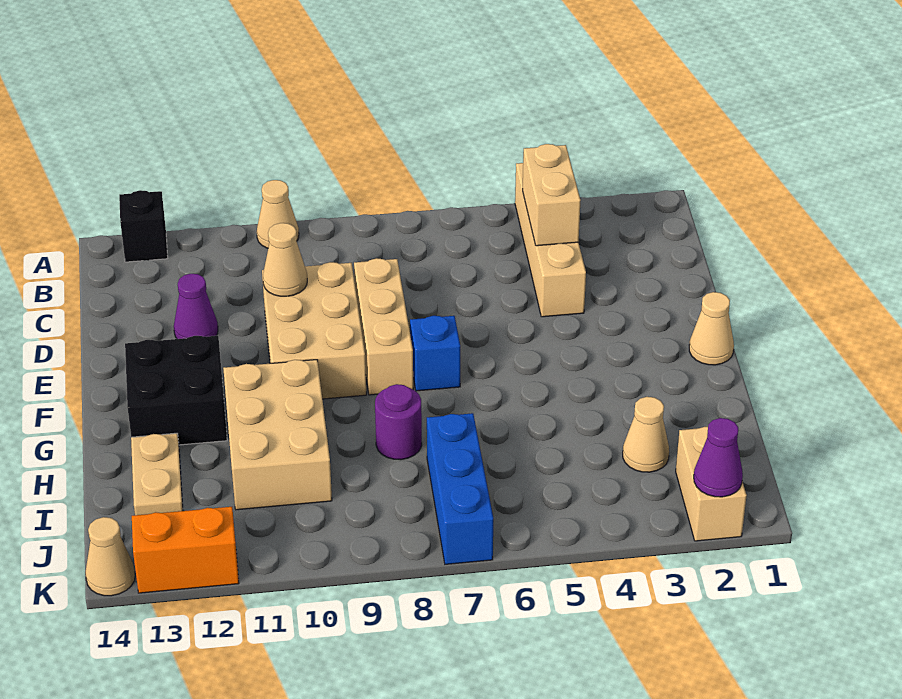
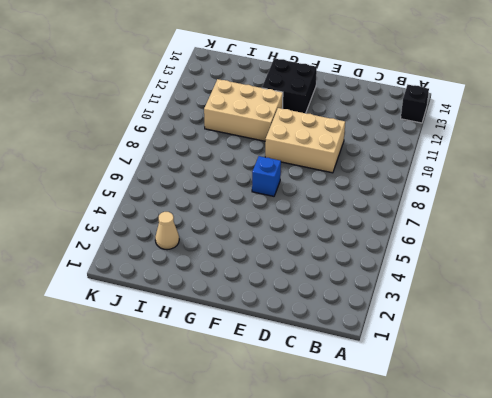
none -> tan brick A4:D4 level 1
none -> tan cone A10 level 1
none -> tan brick D8:F8 level 1

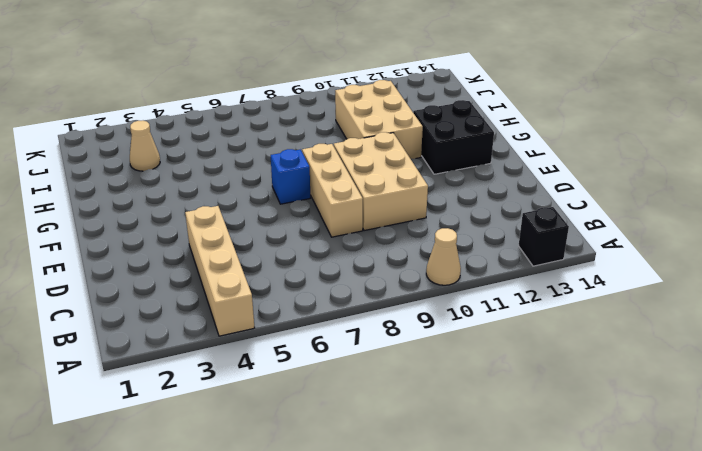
none -> purple cone D12 level 1
none -> tan cone F1 level 1
none -> purple round brick H8 level 1

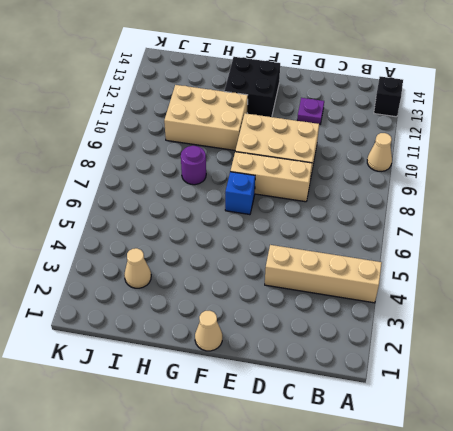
purple plate D12 level 1 -> purple cone D12 level 1
none -> tan plate H13:I13 level 1
none -> blue brick I7:K7 level 1
none -> tan brick J2:K2 level 1

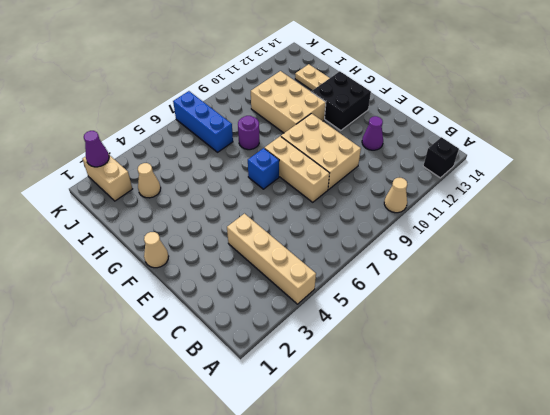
none -> orange brick K12:K13 level 1
none -> tan cone K14 level 1
none -> tan brick B4:C4 level 2

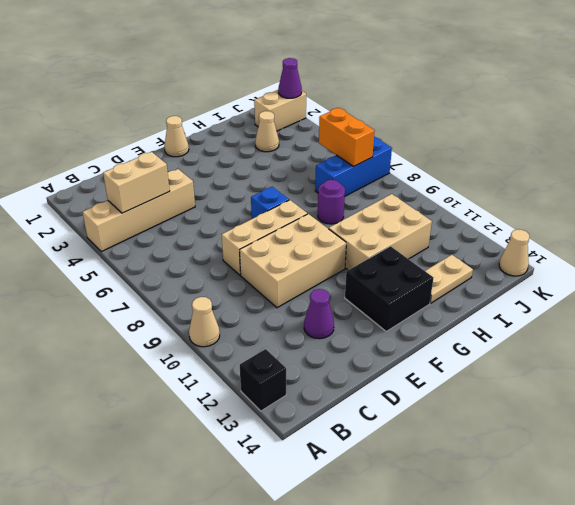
orange brick J6:J7 level 2 -> orange brick K12:K13 level 1
none -> tan cone D10 level 2

